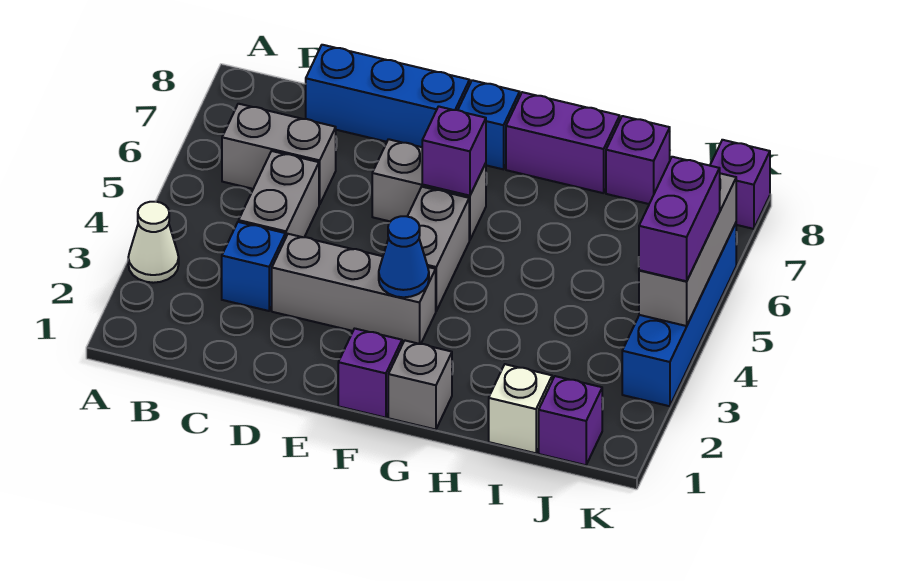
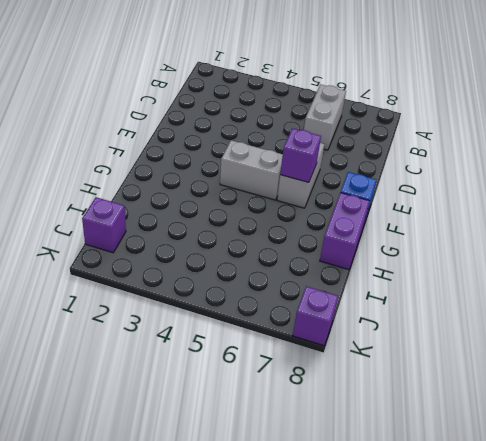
none -> white cone A3 level 1
none -> blue brick C3 level 1
none -> grey brick C4:C5 level 1

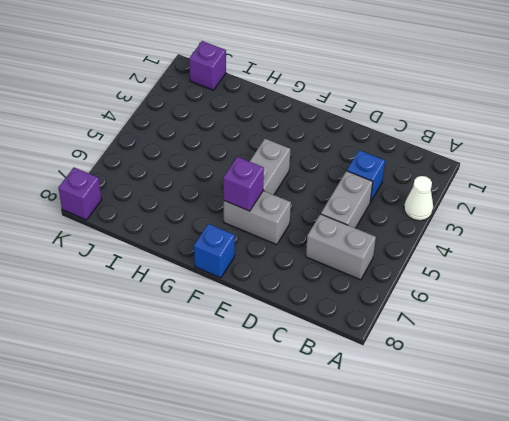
none -> blue brick C8:E8 level 1
none -> grey brick D3:F3 level 1
none -> purple brick F1 level 1

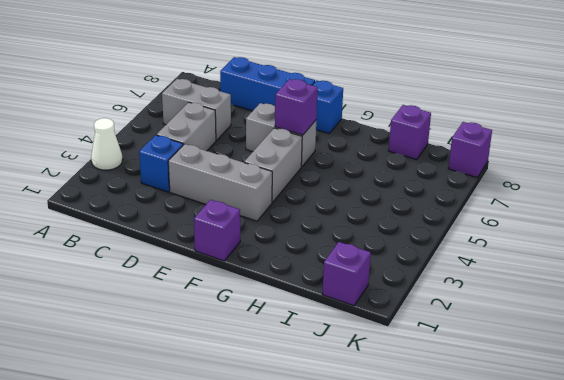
none -> grey brick G1 level 1
none -> purple brick G8:H8 level 1
none -> white brick I1 level 1

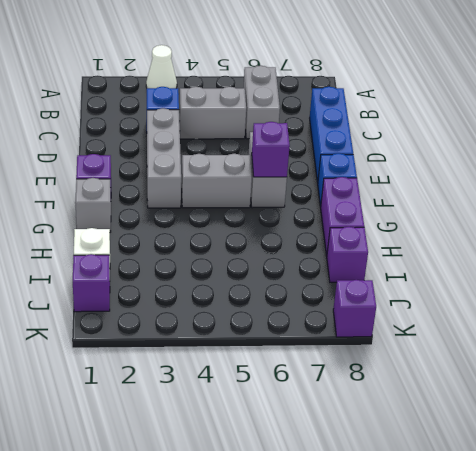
none -> blue brick K3:K6 level 1
none -> blue cone F3 level 2
none -> grey brick K4:K6 level 2

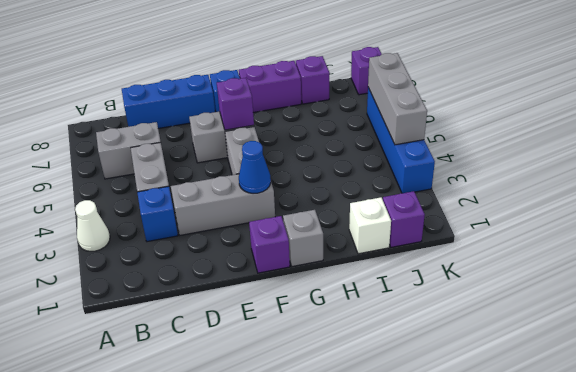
none -> purple brick K4:K5 level 3

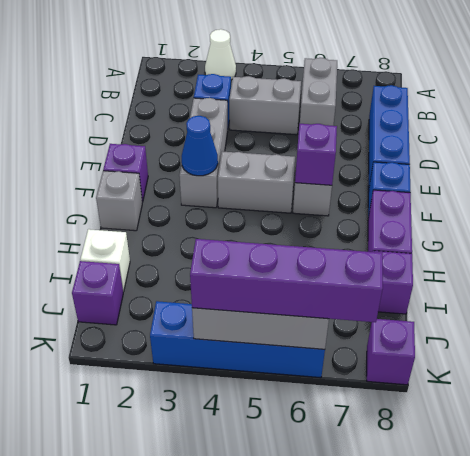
purple brick K4:K7 level 3 -> purple brick K4:K5 level 3

